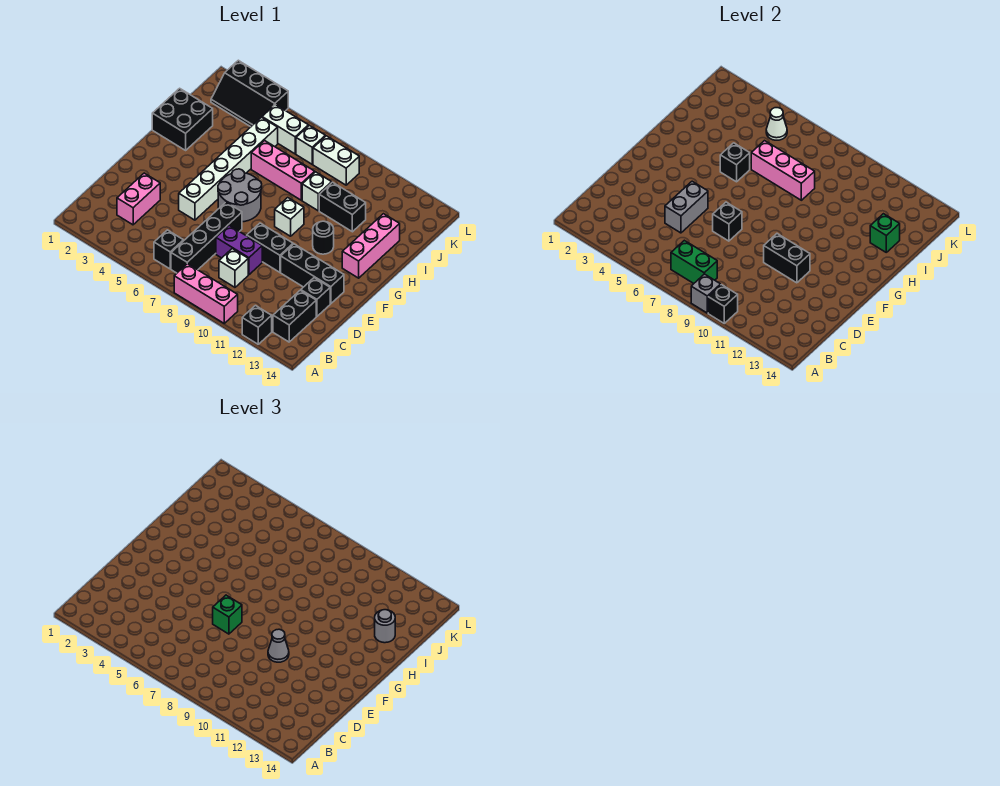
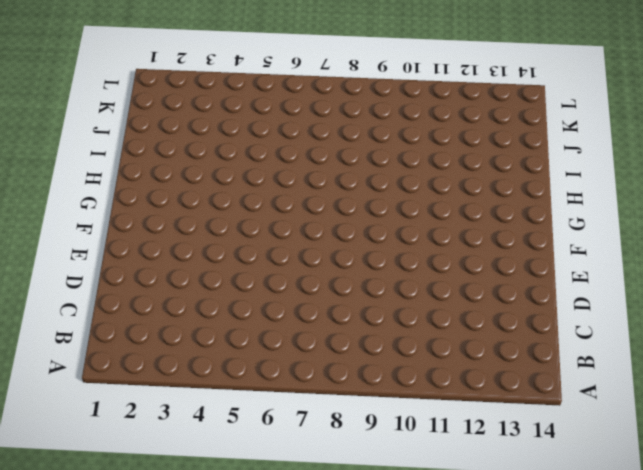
none -> pink brick A8:A10 level 1
none -> black brick A12 level 1
none -> black brick B6 level 1
none -> black brick B7:E7 level 1

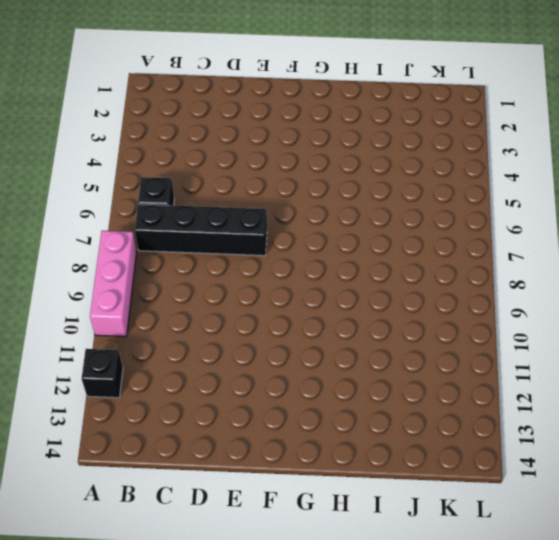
none -> black brick B13:C13 level 1
none -> pink brick C3:D3 level 1
none -> white brick C9 level 1
none -> purple brick D8:D9 level 1

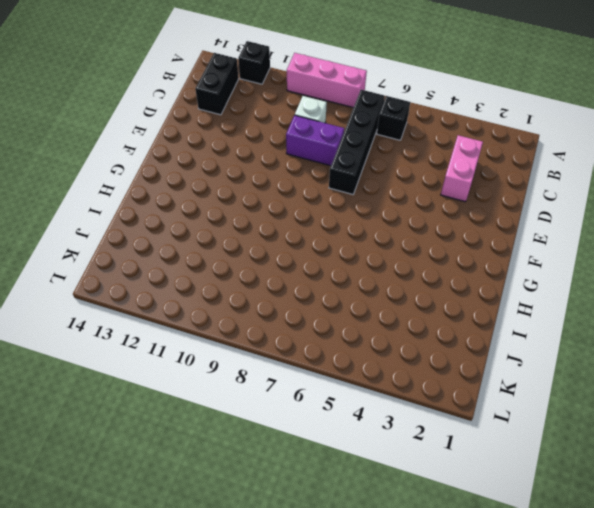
none -> black brick D13 level 1
none -> white brick E5:J5 level 1
none -> black brick E9:E10 level 1
none -> black brick E11:E13 level 1

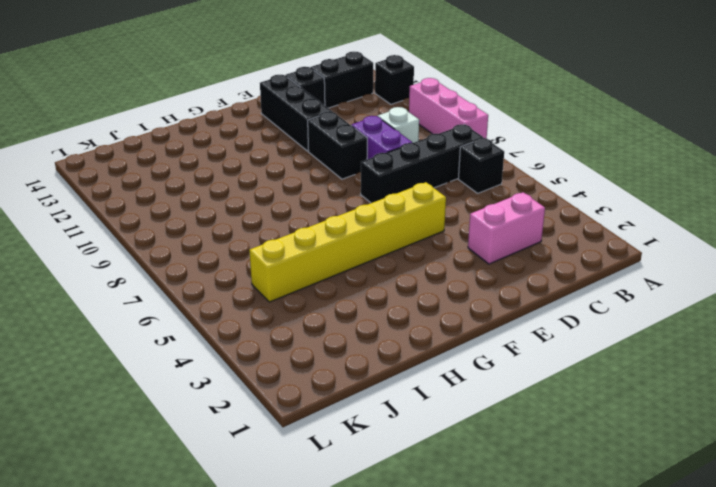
yellow brick E5:J5 level 1 -> white brick E5:J5 level 1
none -> grey round brick F6:G7 level 1
none -> white brick G9 level 1
none -> black round brick G11 level 1
none -> pink brick G13:I13 level 1

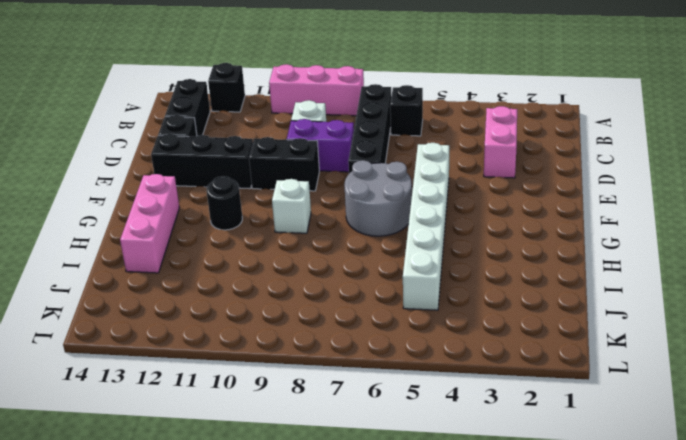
none -> black brick H1:I2 level 1
none -> pink brick I6:I8 level 1
none -> white brick I9 level 1
none -> black brick I10:I11 level 1

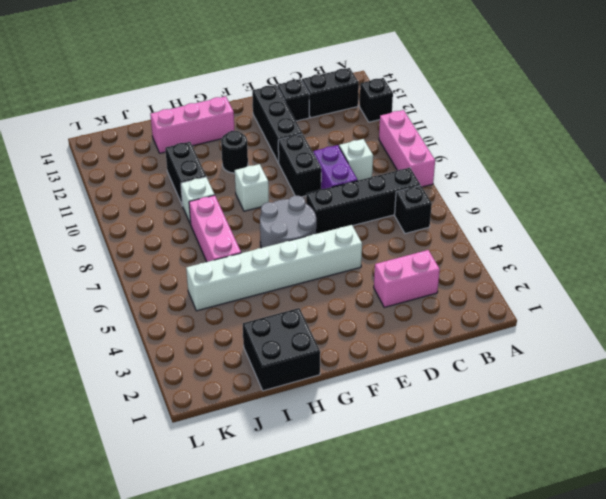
none -> black slope K2:L4 level 1 top L
none -> white brick K5:K6 level 1
none -> white brick K7 level 1
none -> white brick K8:K9 level 1

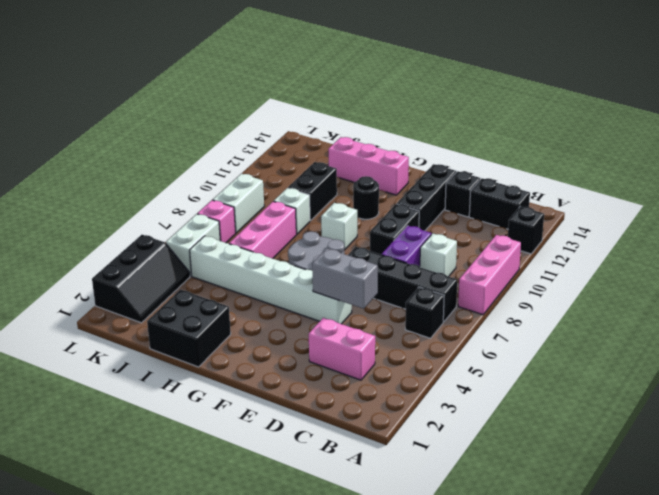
pink brick K7 level 1 -> white brick K7 level 1
none -> grey brick A9 level 2
none -> black brick A10 level 2
none -> green brick B7:B8 level 2
none -> black brick E7 level 2

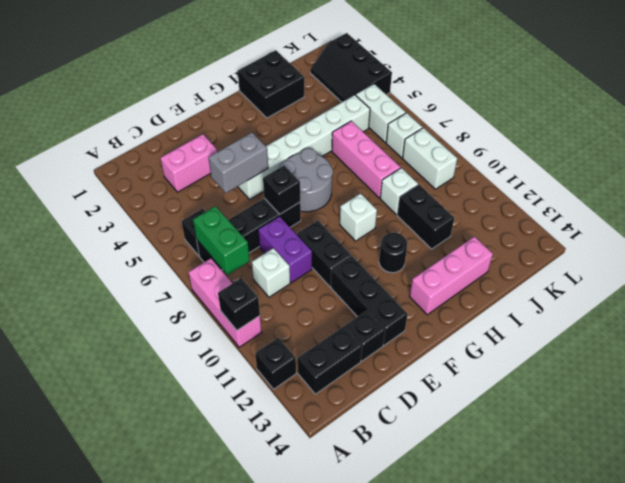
none -> grey brick A9 level 2
none -> black brick E10:E11 level 2
none -> black brick H5 level 2
none -> pink brick I6:I8 level 2

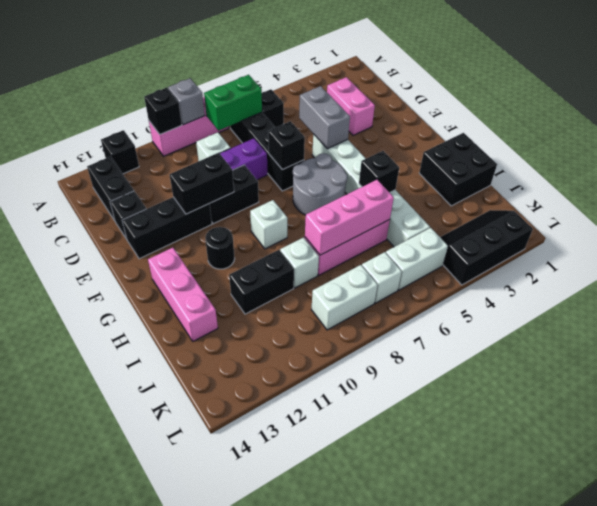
none -> green brick I13 level 2
none -> white cone K5 level 2
none -> green brick E7 level 3
none -> grey cone E10 level 3

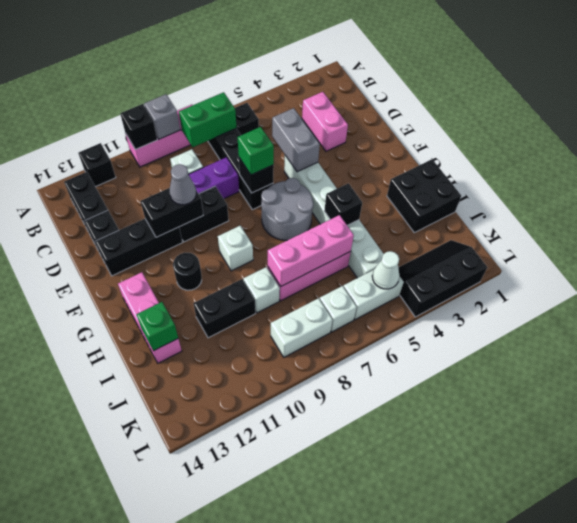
none -> grey round brick I13 level 3

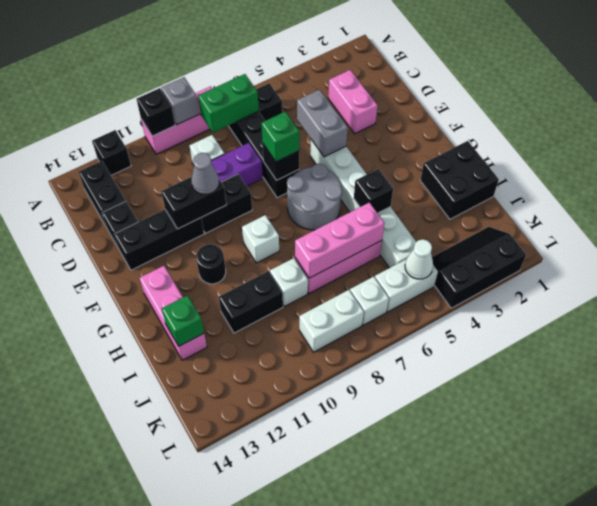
none -> grey round brick I13 level 3

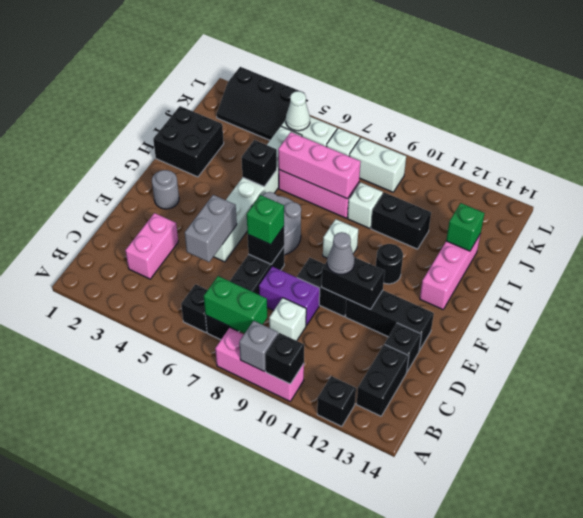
grey round brick F2 level 1 -> grey round brick I13 level 3

